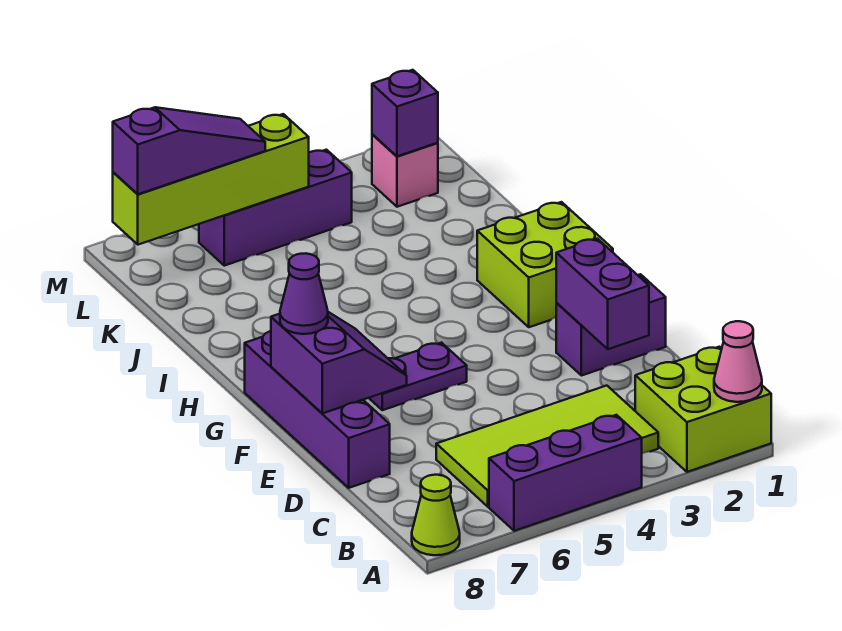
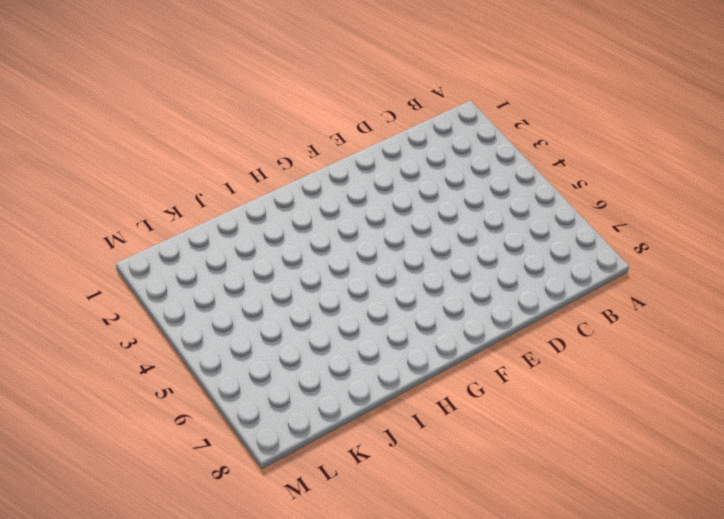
none -> lime brick A1:B2 level 1
none -> purple brick A4:A6 level 1
none -> lime cone A8 level 1

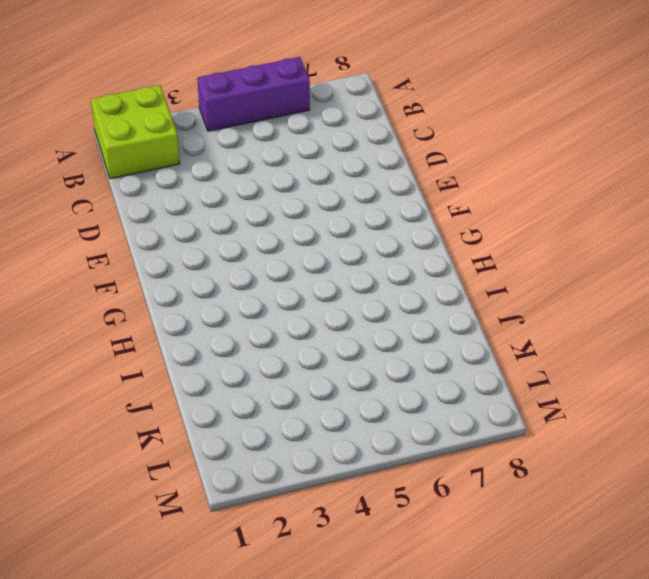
none -> lime cone A8 level 1
none -> lime tile B3:C6 level 1
none -> purple brick D8:G8 level 1

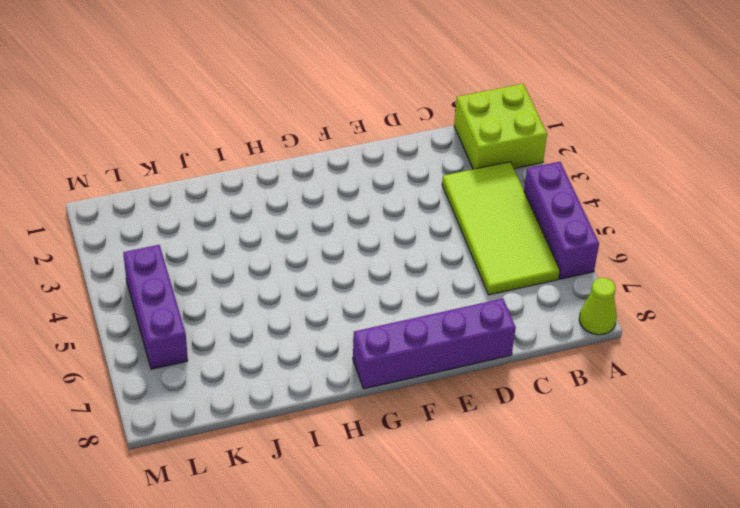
none -> purple brick E1:E2 level 1
none -> purple plate F5:F6 level 1
none -> lime brick G1:H2 level 1

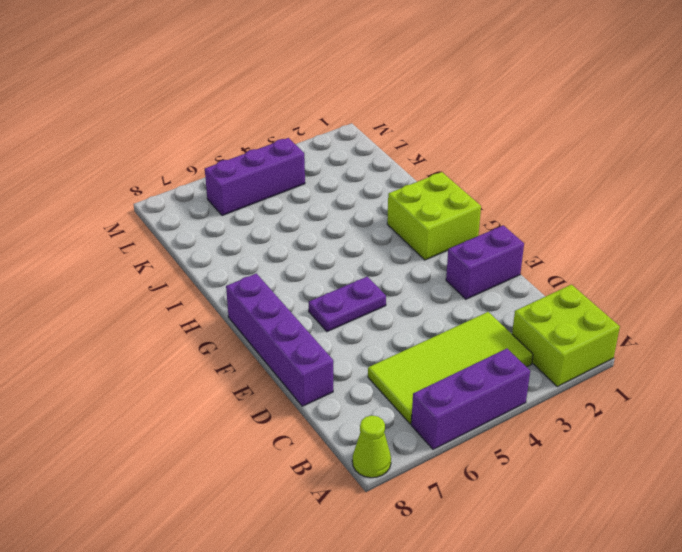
none -> pink brick L2 level 1
none -> pink cone A1 level 2
none -> purple brick D2:E2 level 2

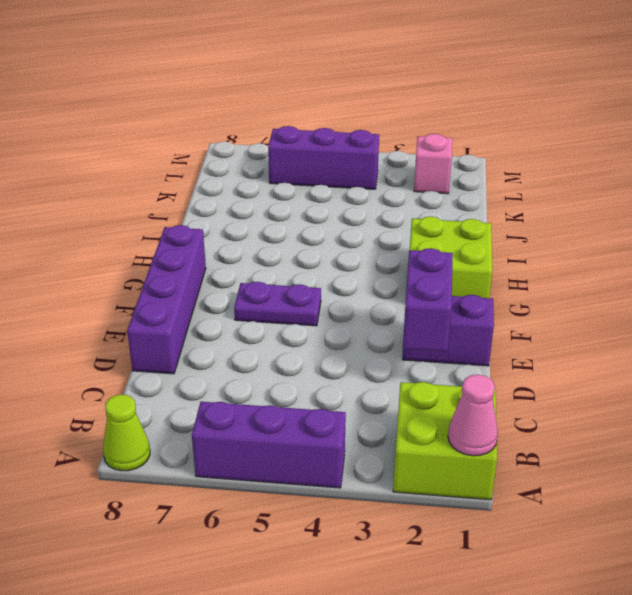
none -> lime tile B3:C6 level 1
none -> purple slope E7:F8 level 2 top 8
none -> purple brick L2 level 2

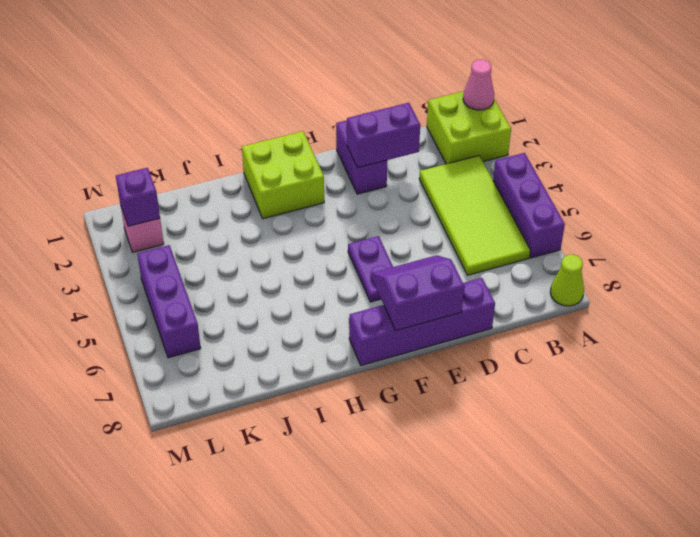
none -> lime brick L5:L8 level 2
none -> purple cone F8 level 3
none -> purple slope L6:L8 level 3 top 8

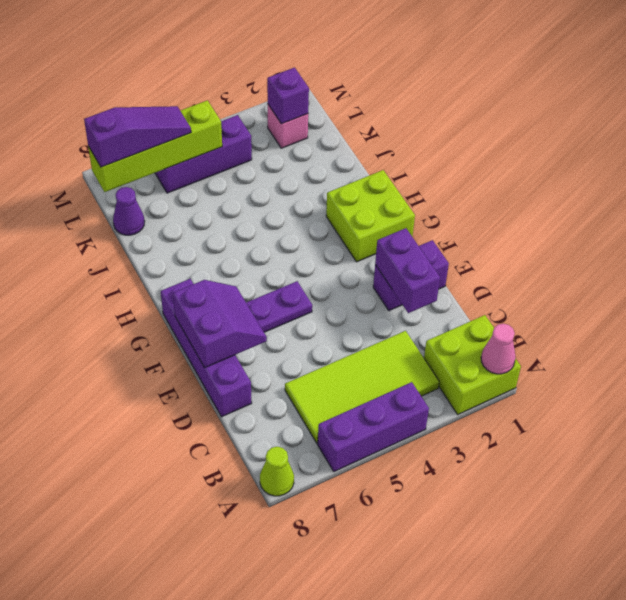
purple cone K8 level 1 -> purple cone F8 level 3

